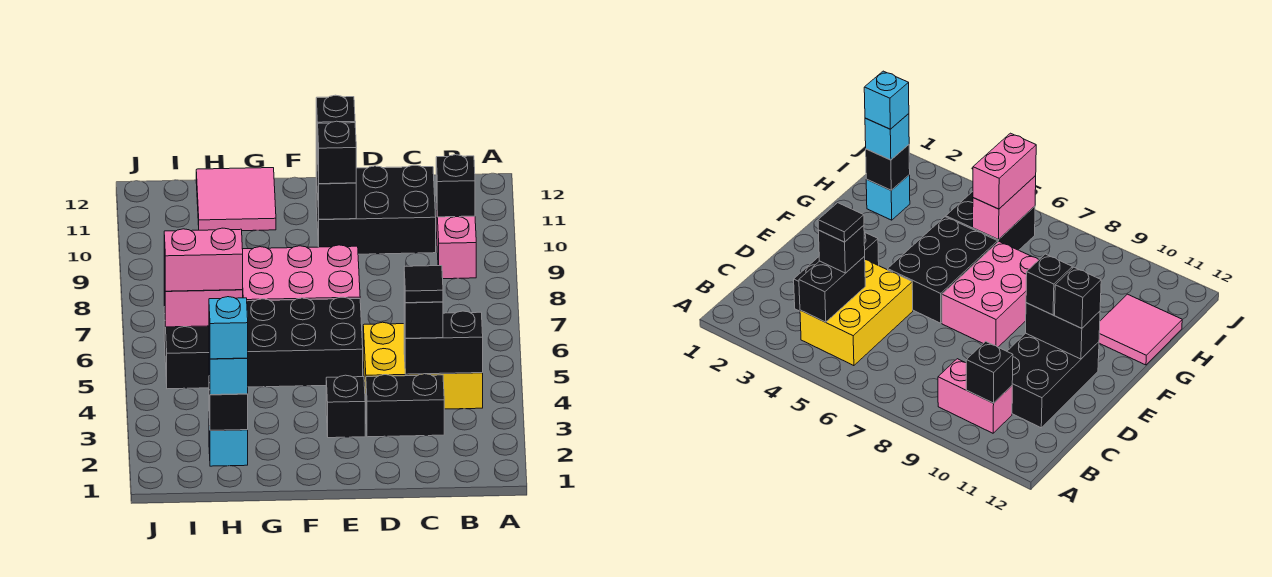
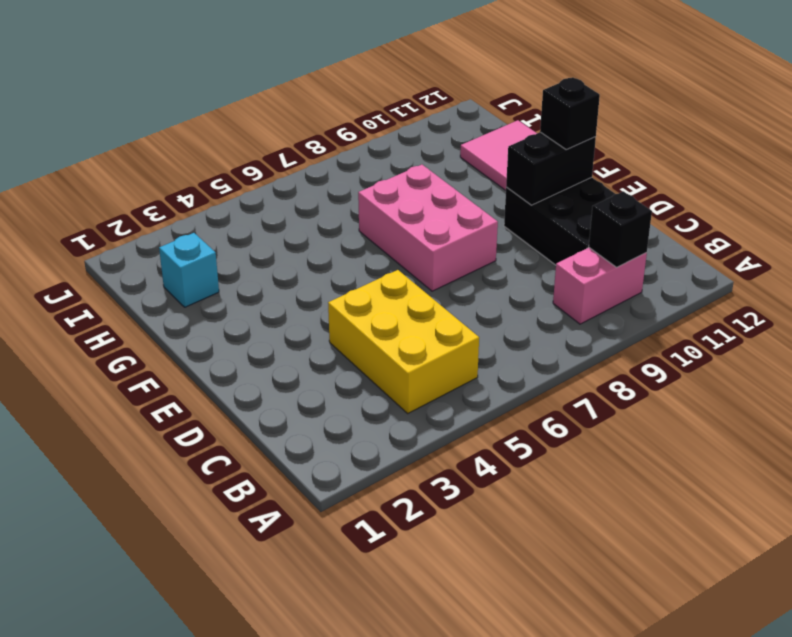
none -> black brick C3:D3 level 1
none -> black brick E3 level 1
none -> black brick E5:G6 level 1

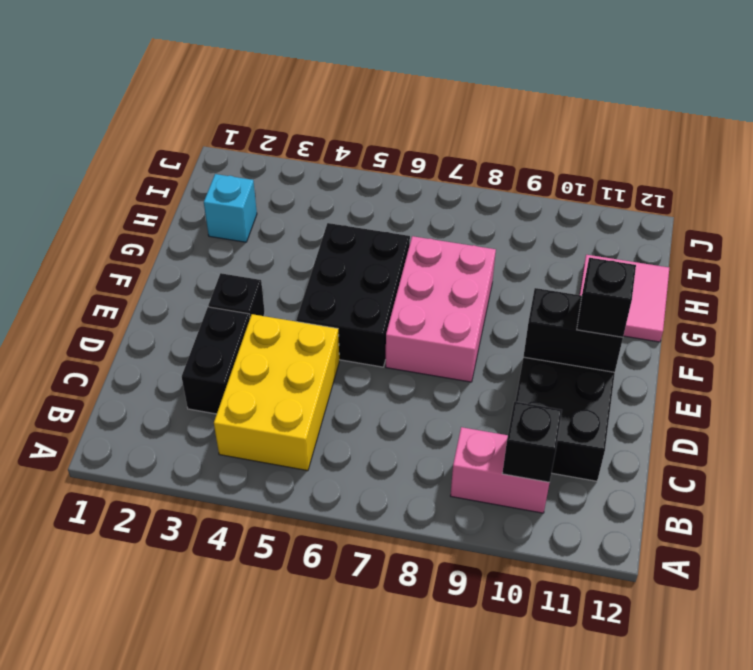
none -> black brick H5:I6 level 1
none -> black brick B4:C4 level 2
none -> black brick H2 level 2

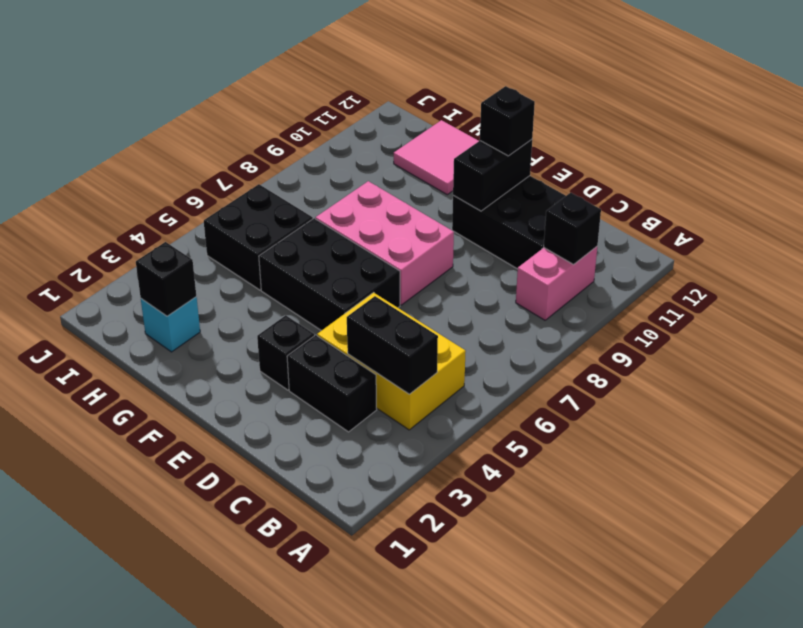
none -> pink brick H6:I6 level 2
none -> black brick C4 level 3
none -> black brick E10 level 3

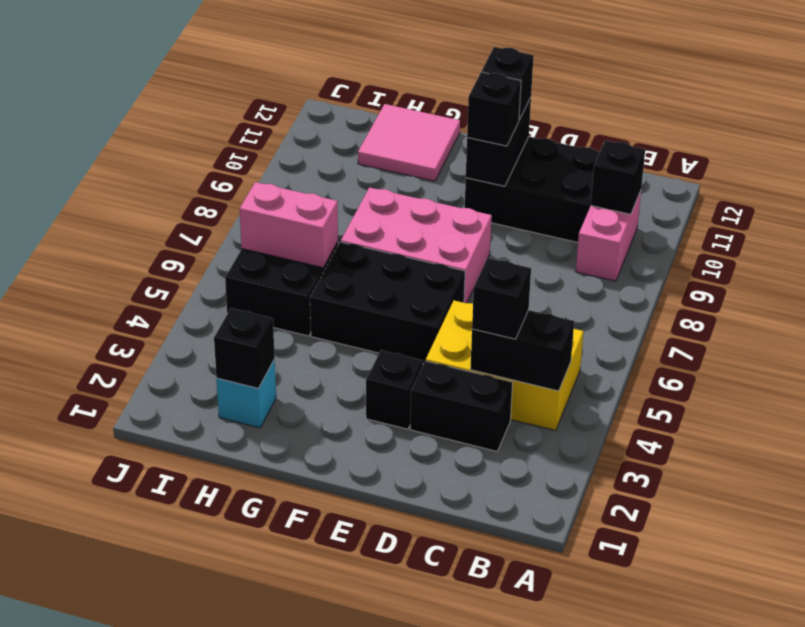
none -> cyan brick H2 level 3
none -> pink brick H6:I6 level 3
none -> black tile C4 level 4

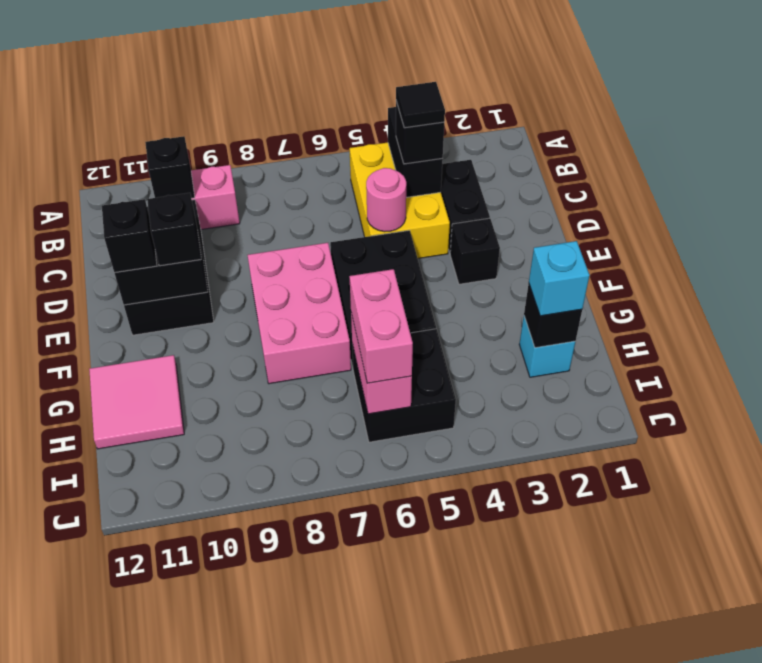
pink round brick D5 level 2 -> none
none -> cyan brick H2 level 4

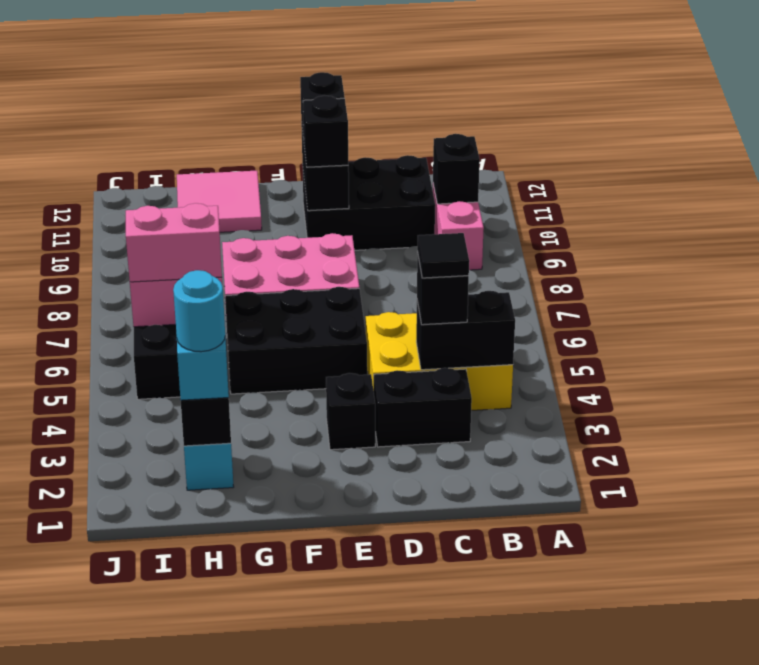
cyan round brick H2 level 4 -> cyan brick H2 level 4

